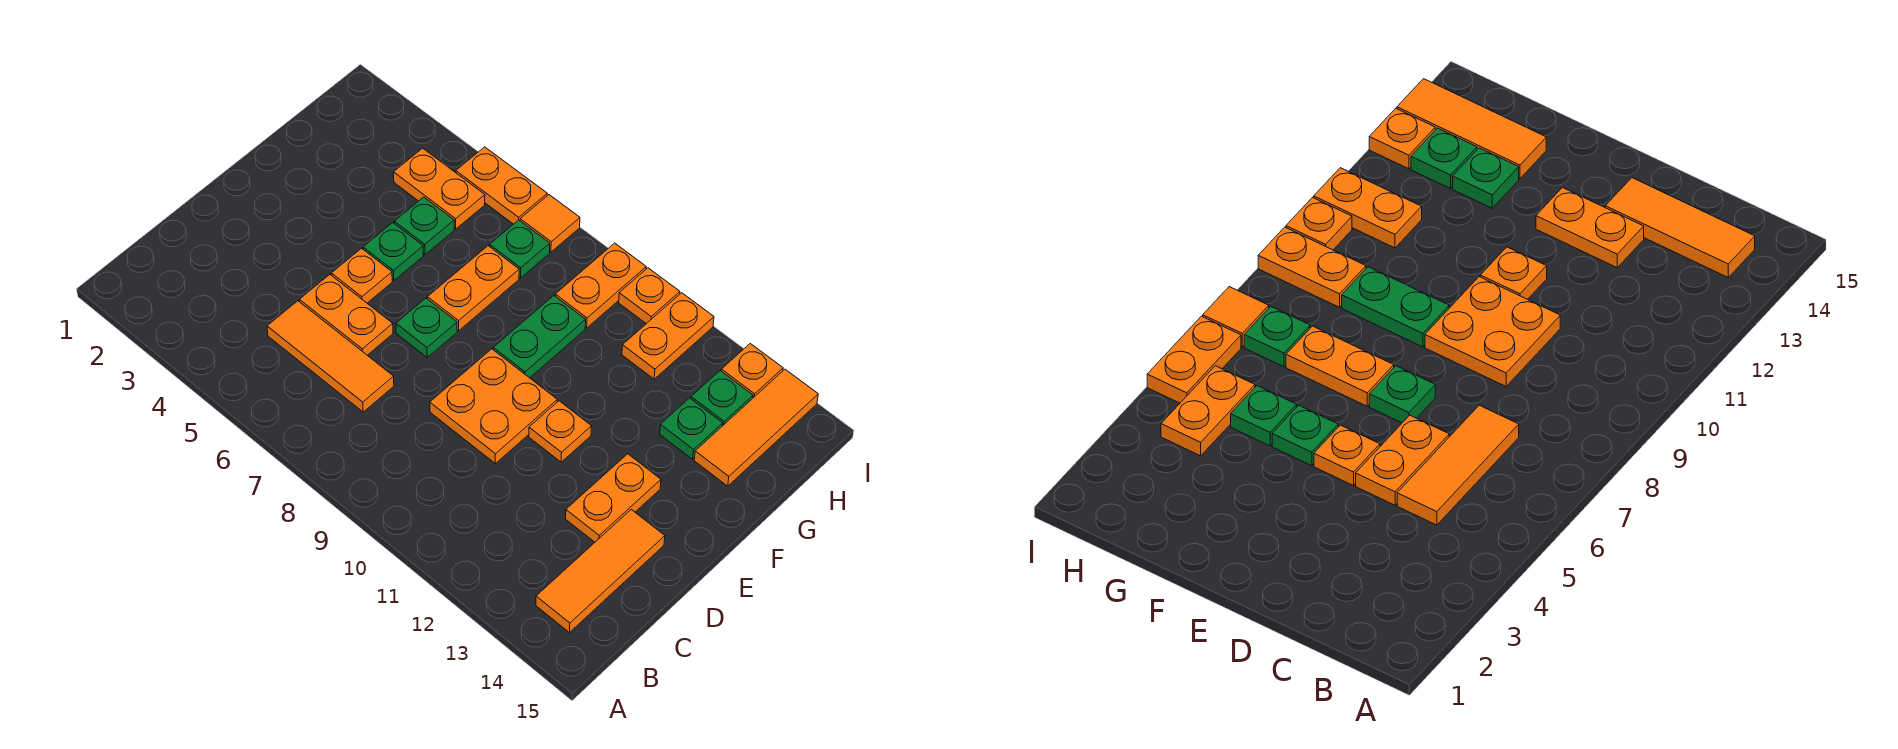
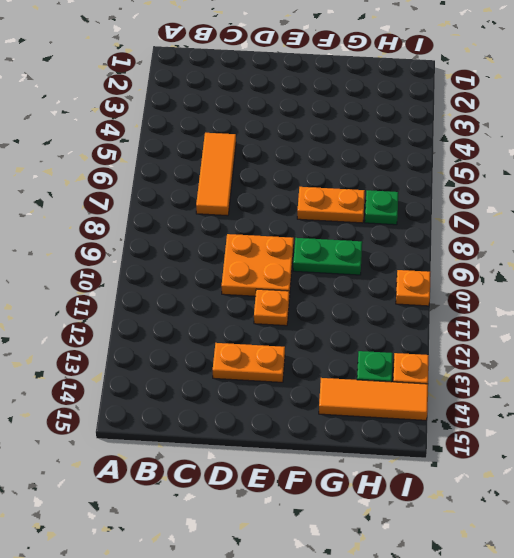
none -> orange tile B14:D14 level 1
none -> orange plate D5:D6 level 1
none -> orange plate E5 level 1

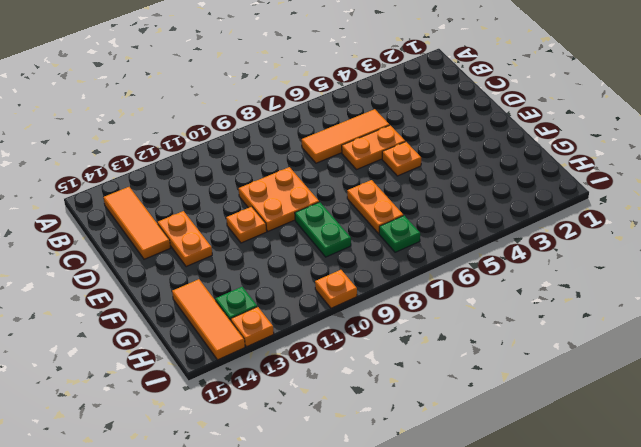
none -> green plate E7 level 1
none -> green plate F5 level 1
none -> green plate G5 level 1

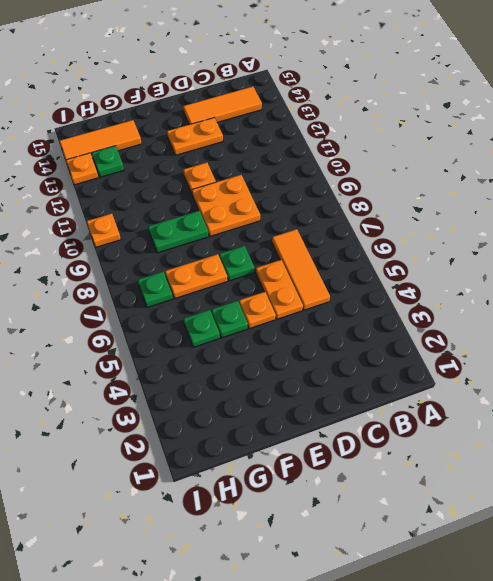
none -> green plate G13 level 1
none -> orange plate H4:H5 level 1
none -> orange plate H9:I9 level 1

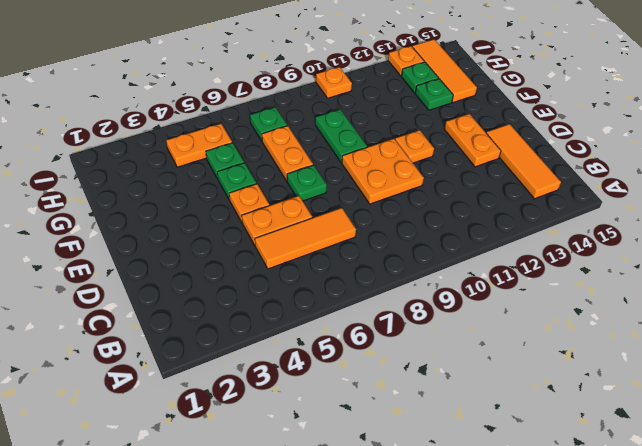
none -> orange plate H9:I9 level 1
none -> orange plate H11:I11 level 1
none -> orange plate I5:I6 level 1

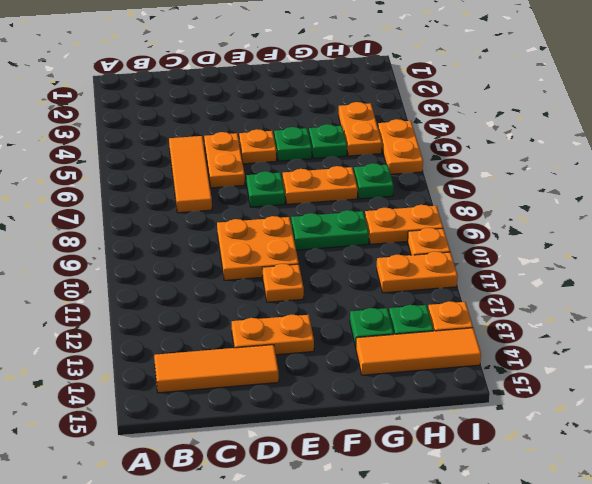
none -> orange tile I7 level 1

